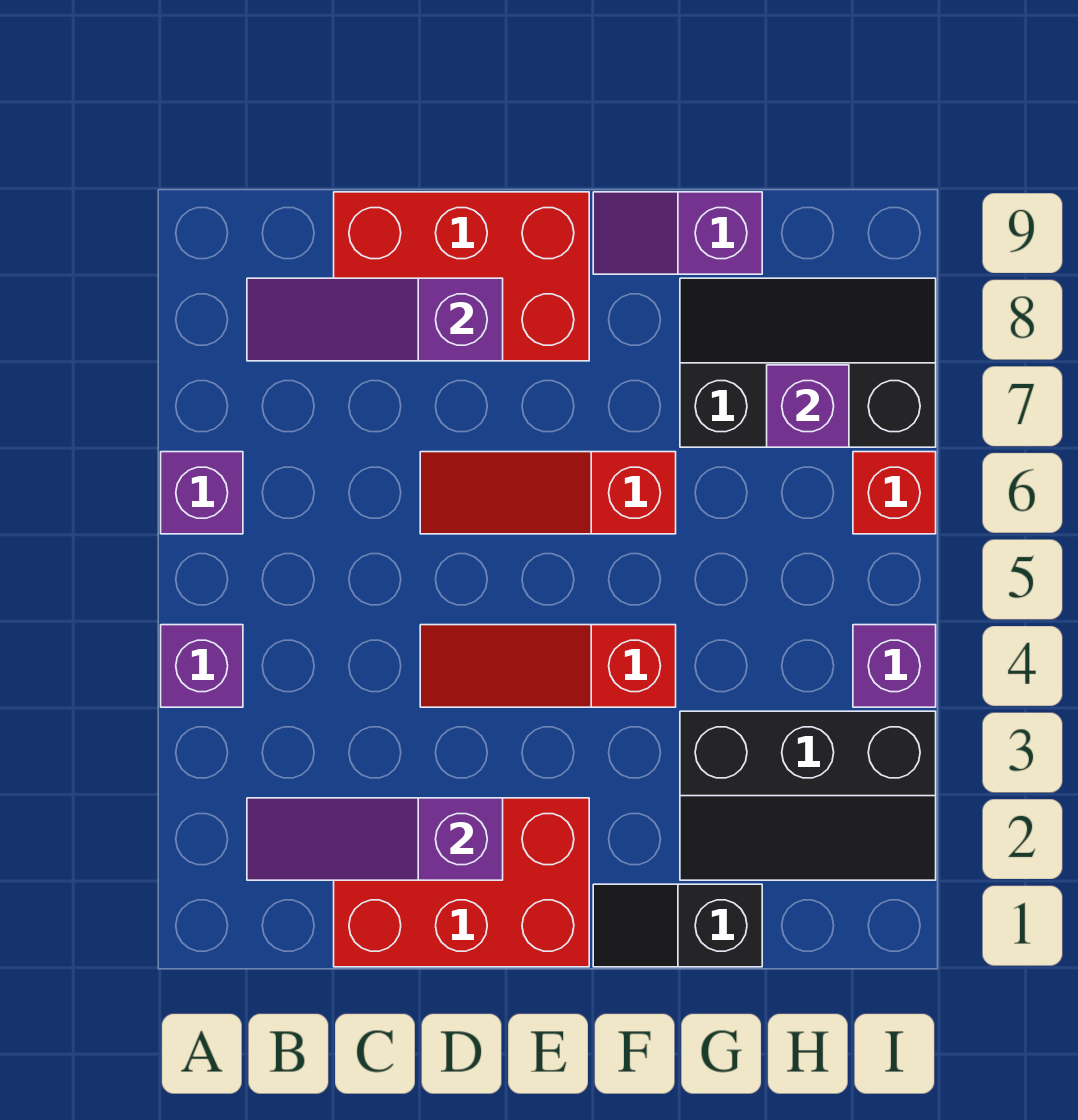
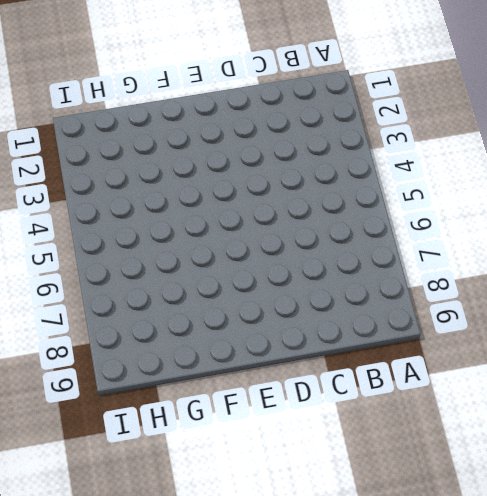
none -> purple brick A4 level 1
none -> purple brick A6 level 1
none -> red brick C1:E2 level 1

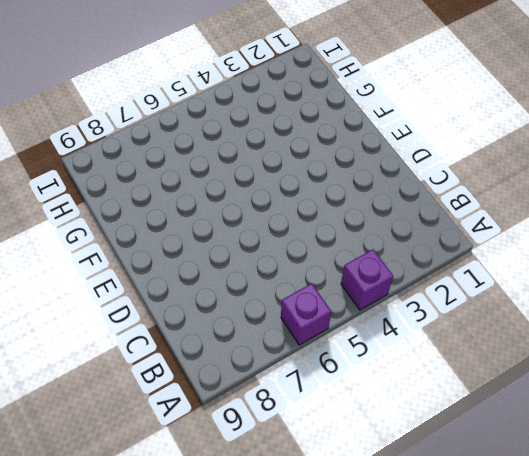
none -> red brick C1:E2 level 1
none -> red brick C8:E9 level 1
none -> red slope D4:F4 level 1 top F

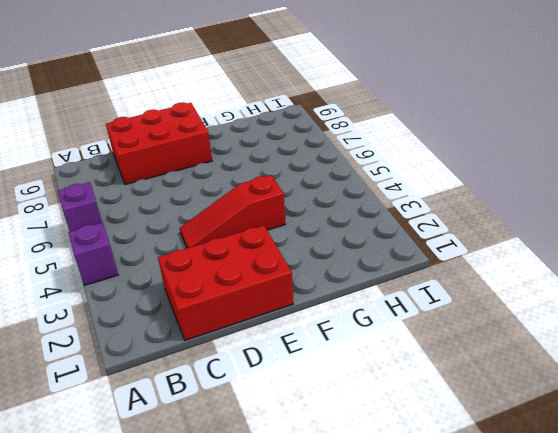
none -> red slope D6:F6 level 1 top F
none -> black slope F1:G1 level 1 top G
none -> purple slope F9:G9 level 1 top G

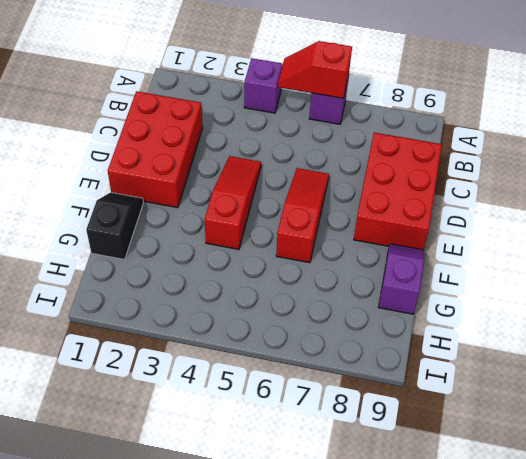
red slope A5:A6 level 2 top 6 -> none
none -> black slope G2:I3 level 1 top 3
none -> black slope G7:I8 level 1 top 7
none -> purple brick I4 level 1

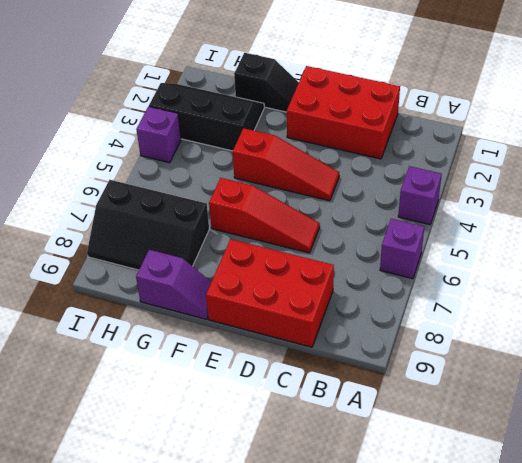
none -> red brick I6 level 1
none -> purple slope B2:D2 level 2 top D
none -> purple slope B8:D8 level 2 top D

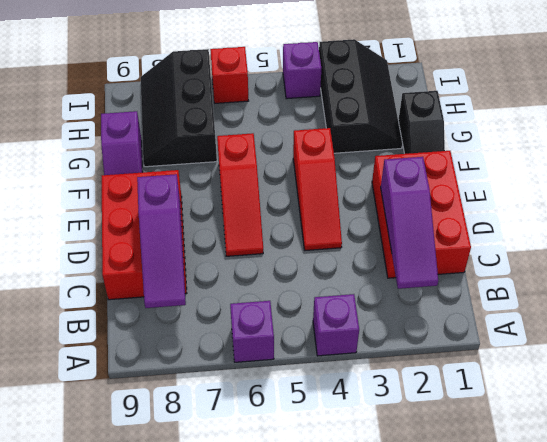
none -> purple brick H7 level 2

